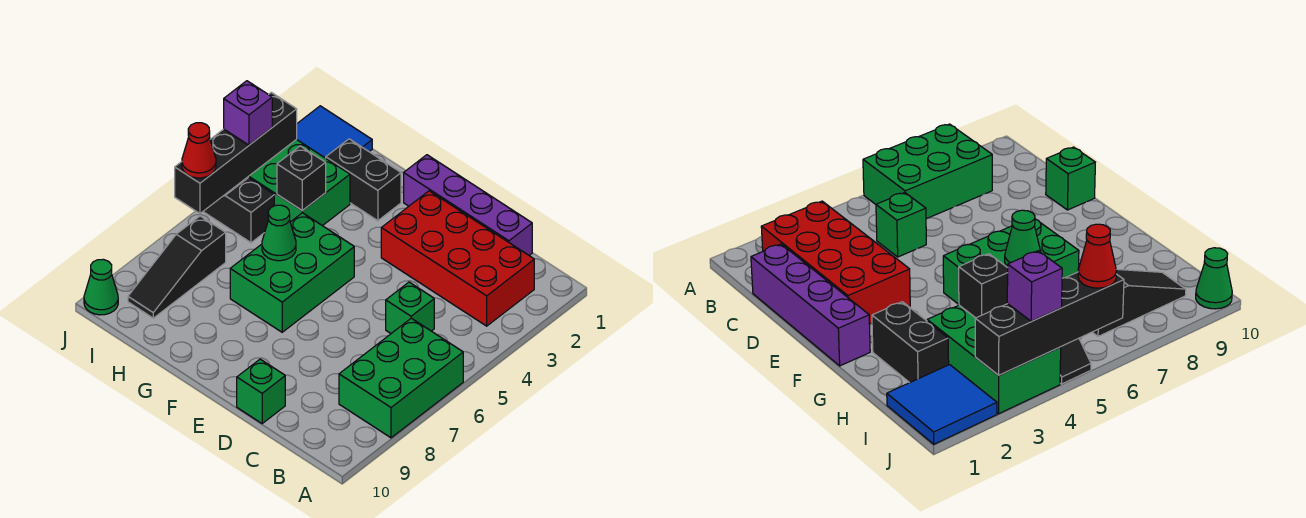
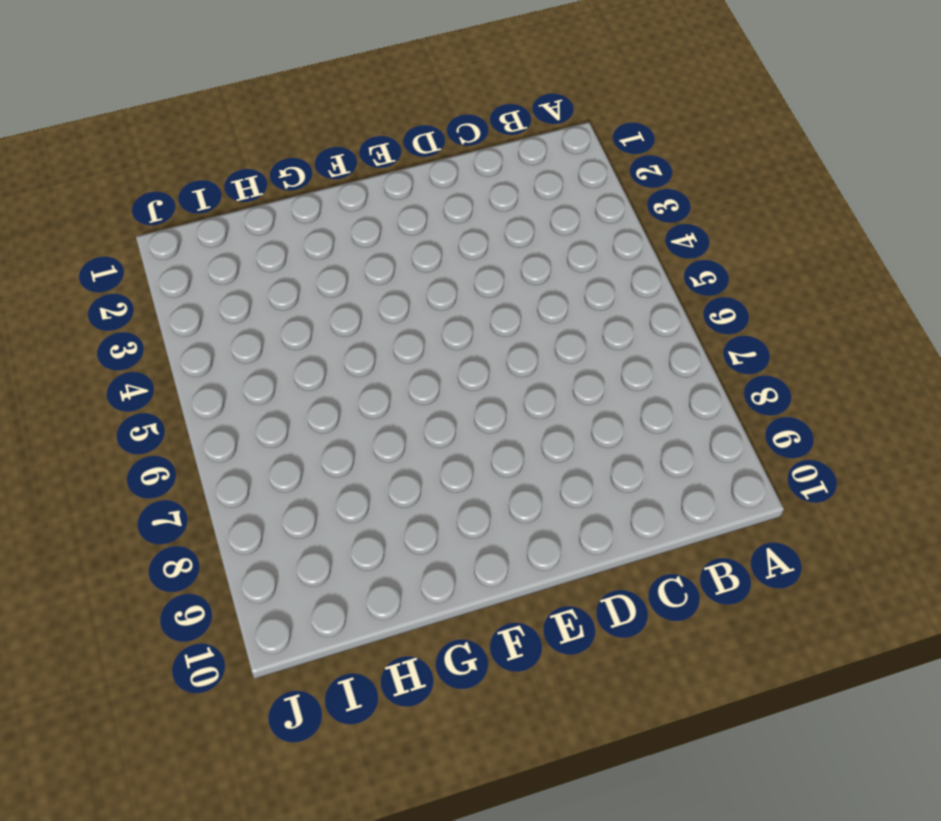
none -> green brick A6:B8 level 1
none -> red brick B2:E3 level 1
none -> purple brick C1:F1 level 1

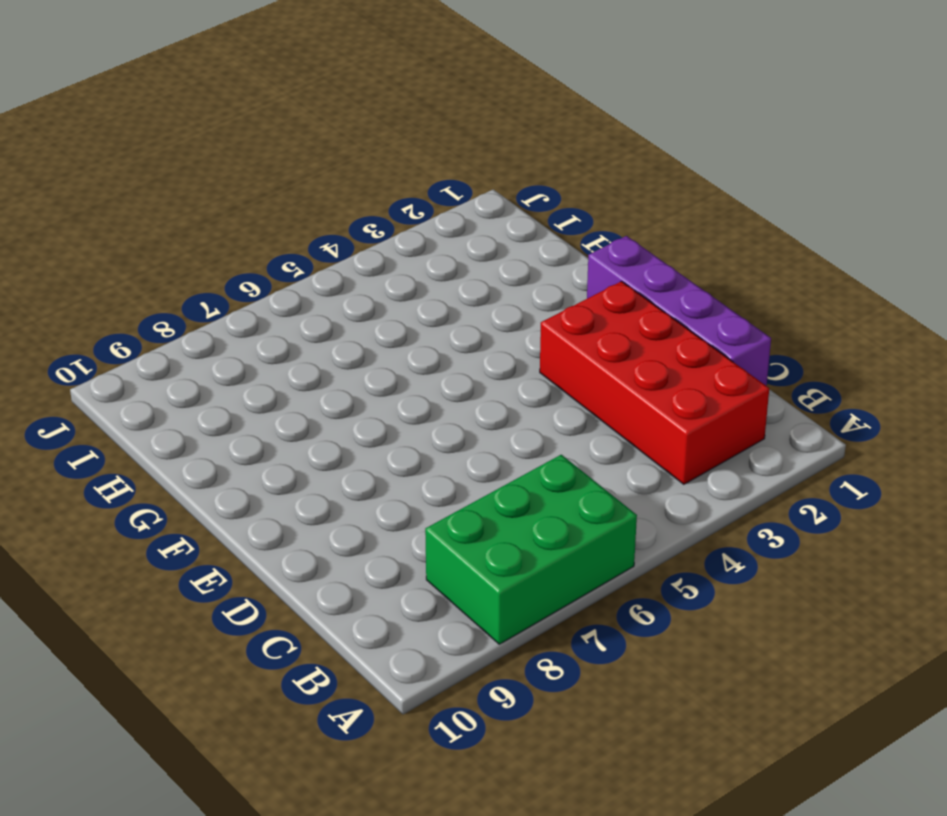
none -> green brick C5 level 1
none -> green brick D10 level 1
none -> green brick F5:G7 level 1

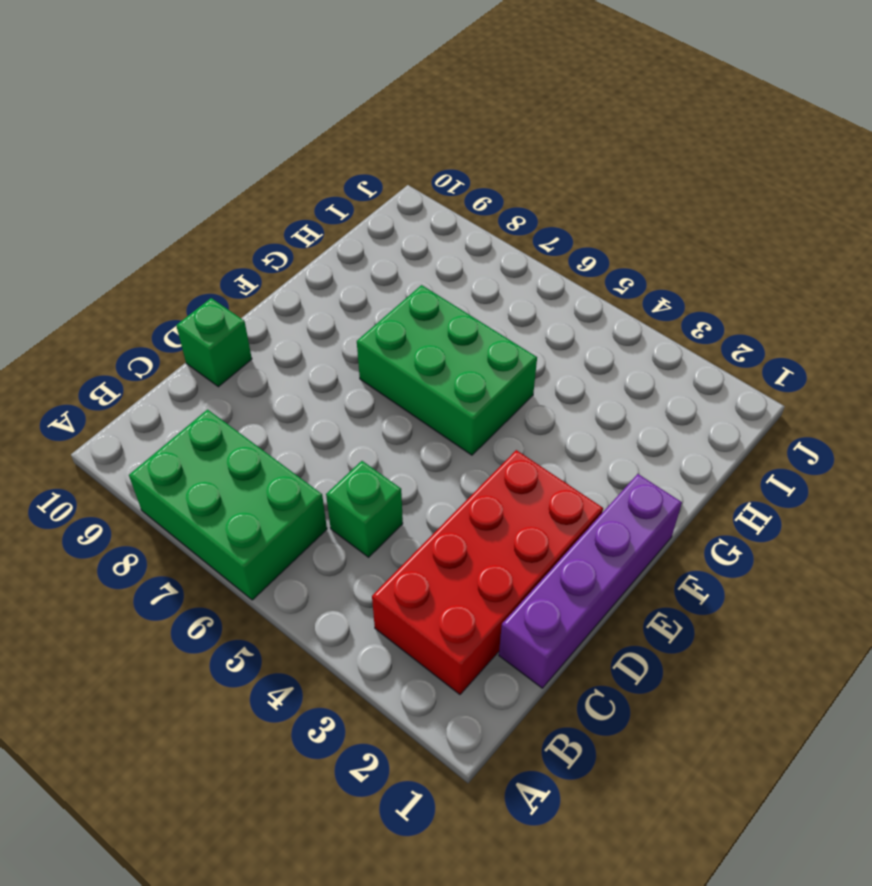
none -> black brick G2:H2 level 1
none -> green brick H3:J4 level 1
none -> blue tile I1:J2 level 1

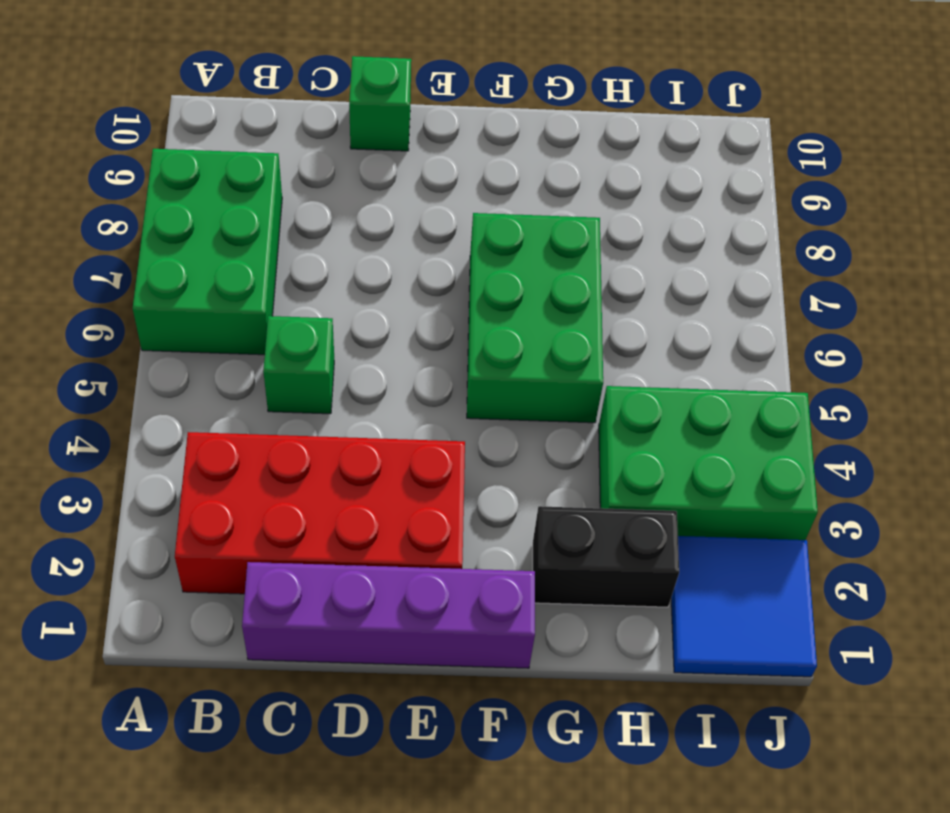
none -> black slope I5:J5 level 1 top I
none -> black slope I7:I9 level 1 top 7
none -> green cone J10 level 1

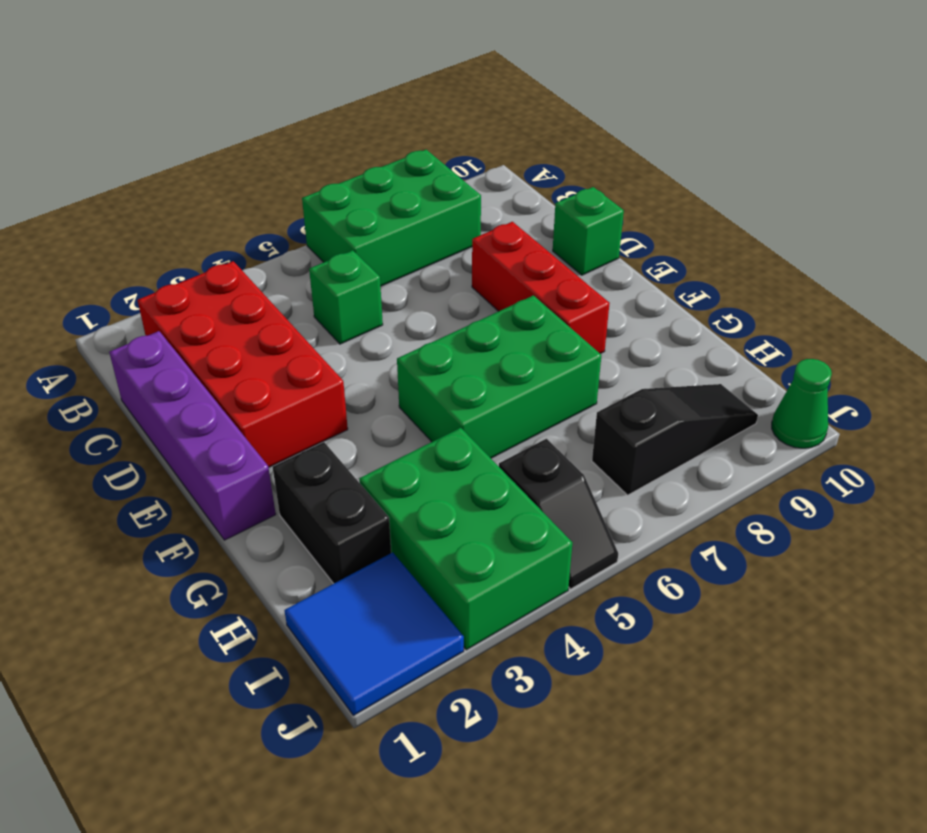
red brick D8:F8 level 1 -> none
none -> green cone G6 level 2
none -> black brick H4 level 2
none -> black brick J3:J6 level 2

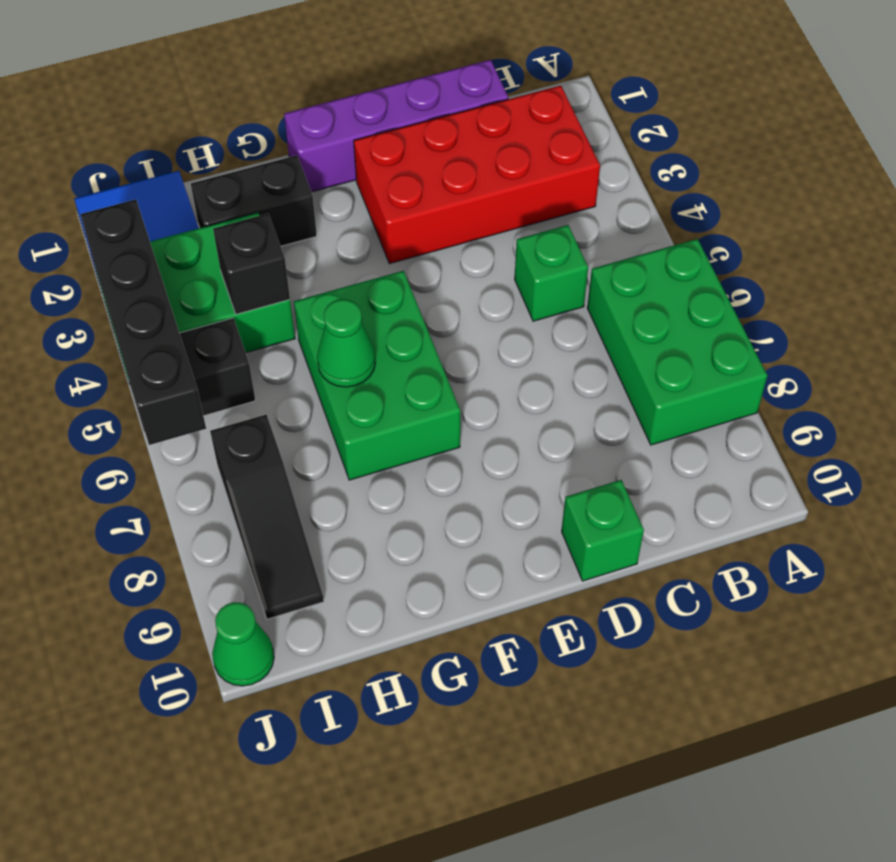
none -> purple brick J4 level 3
none -> red cone J6 level 3

